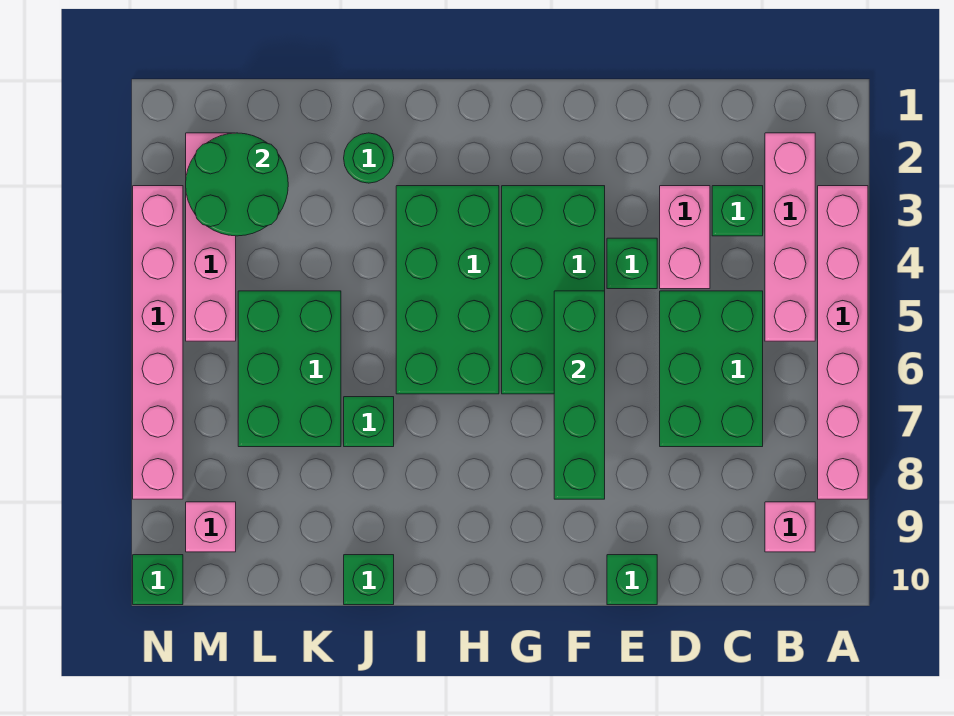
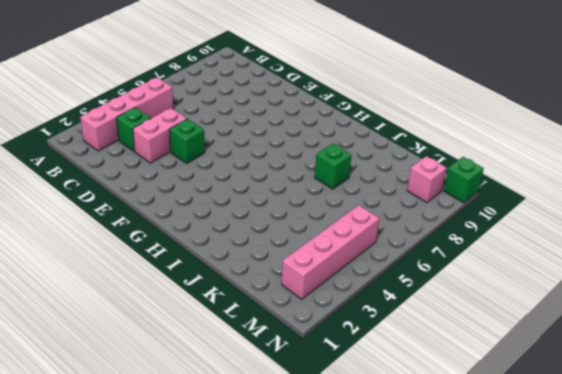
none -> pink brick A3:A8 level 1
none -> pink brick B9 level 1
none -> green brick C5:D7 level 1

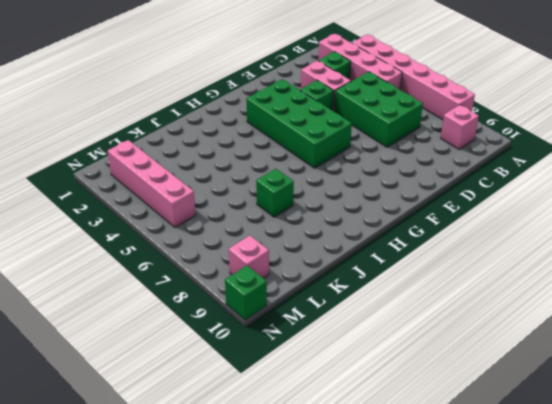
none -> green brick E10 level 1
none -> green brick H3:I6 level 1
none -> green round brick J2 level 1

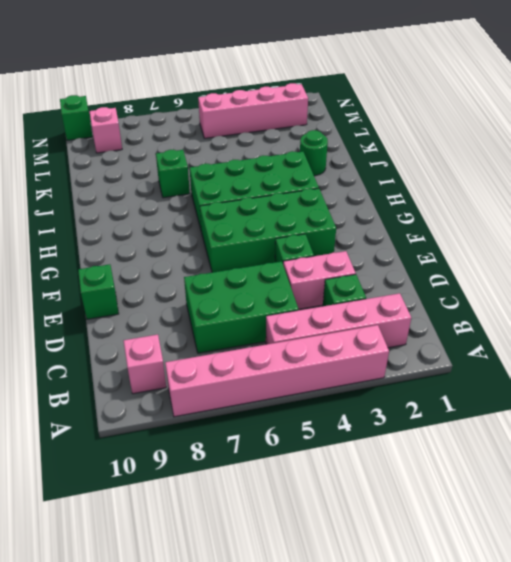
none -> green brick J10 level 1
none -> green brick K5:L7 level 1
none -> pink brick N3:N8 level 1

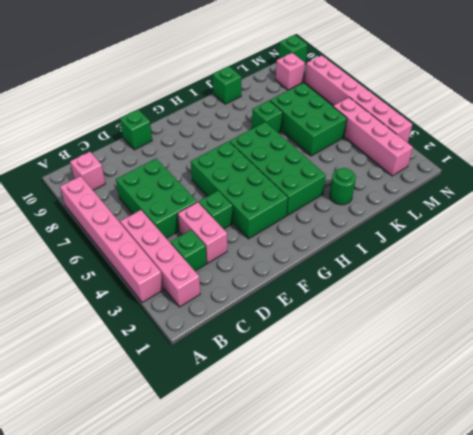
none -> green brick F5:F8 level 2
none -> green round brick L2:M3 level 2

